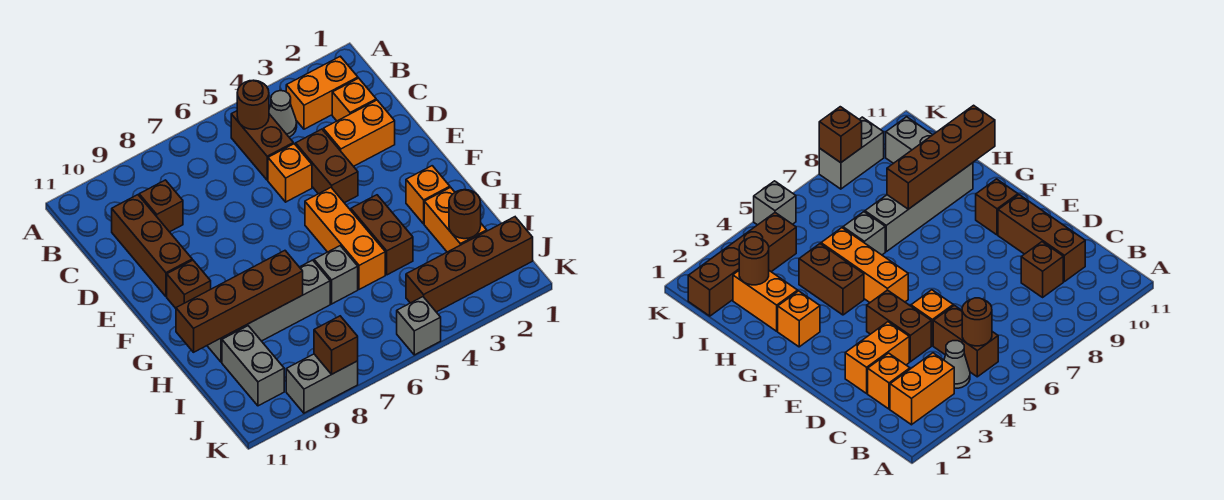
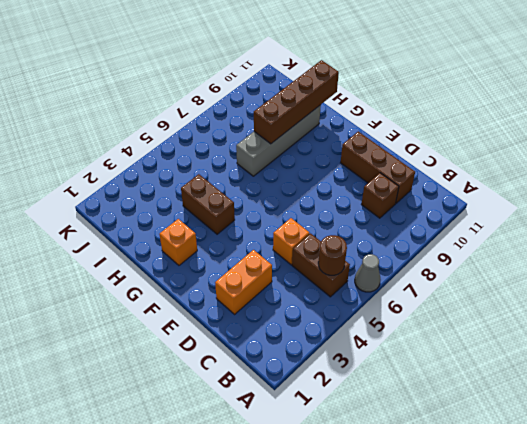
grey cone A6 level 1 -> grey cone B4 level 1
none -> orange brick B2:B3 level 1
none -> orange brick C2 level 1
none -> brown brick D4:E4 level 1

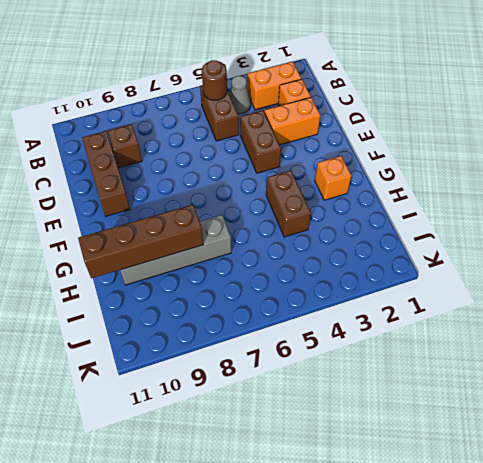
none -> orange brick D5 level 1
none -> orange brick F5:H5 level 1
none -> brown brick F10 level 1

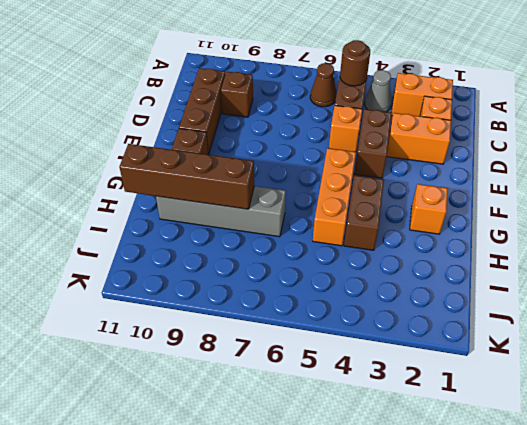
brown cone B6 level 1 -> none
none -> orange brick H2:I2 level 1
none -> grey brick H6 level 1
none -> grey brick I10:J10 level 1

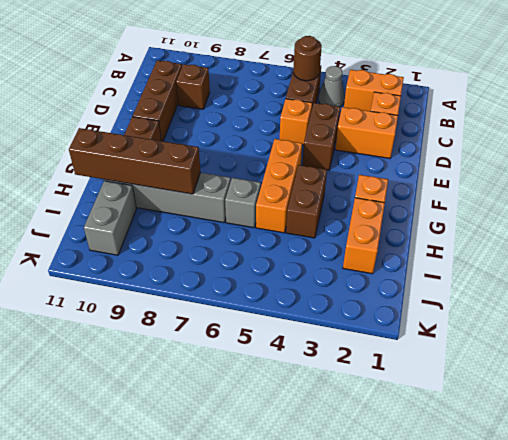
none -> brown brick J1:J4 level 1
none -> grey brick K5 level 1
none -> grey brick K8:K9 level 1

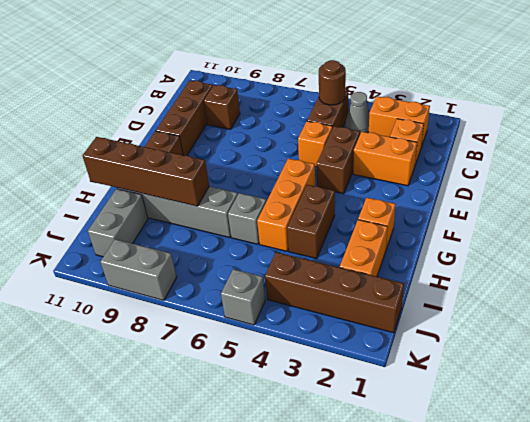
none -> brown round brick I2 level 2
none -> brown brick K8 level 2

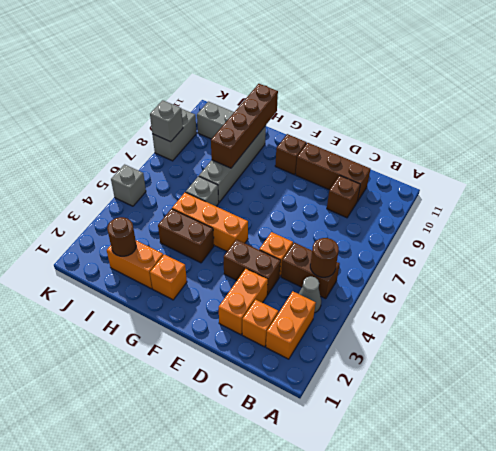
grey brick K8 level 2 -> brown brick K8 level 2
none -> brown brick J1:J4 level 1

